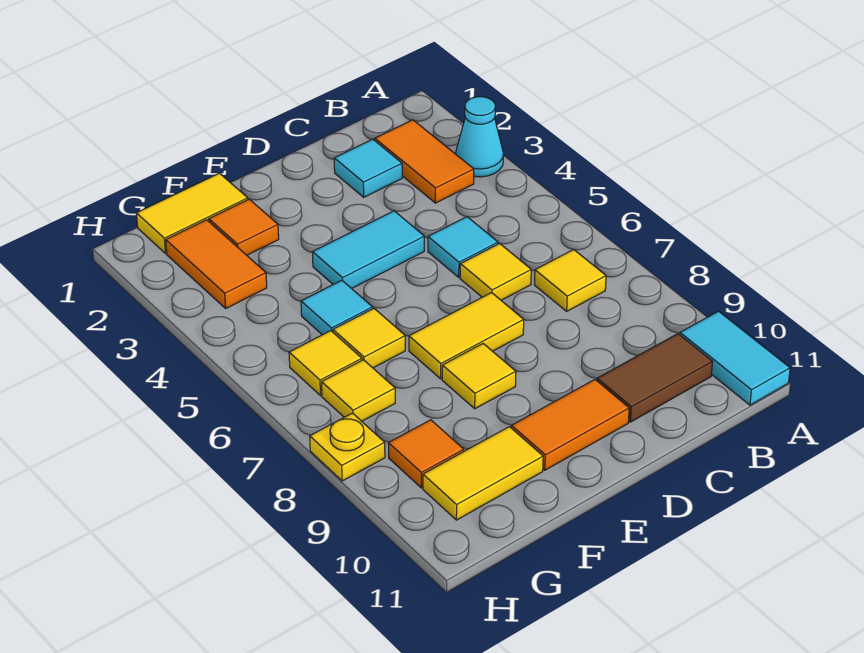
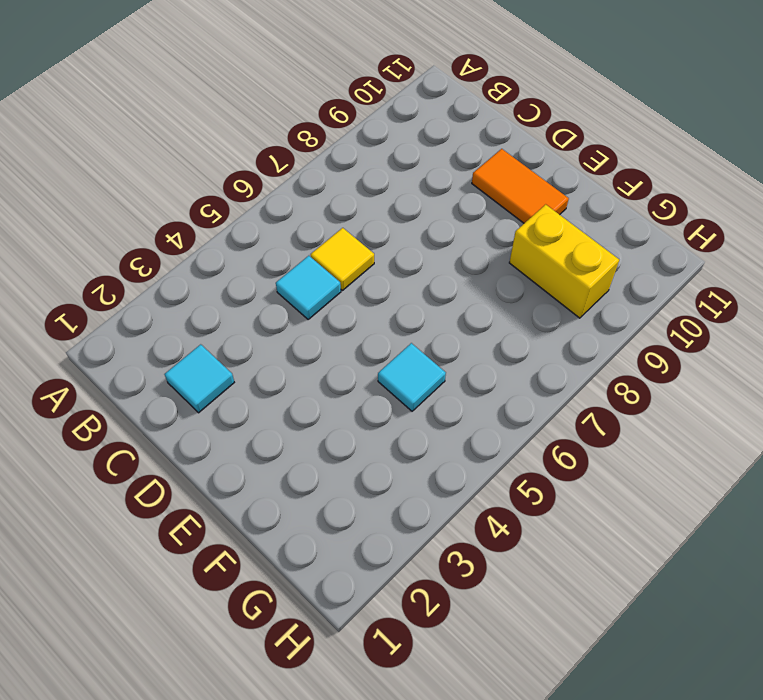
yellow brick F9:G9 level 1 -> orange tile G9 level 1
none -> cyan cone A3 level 1
none -> cyan tile A10:A11 level 1
none -> orange tile B2:B3 level 1

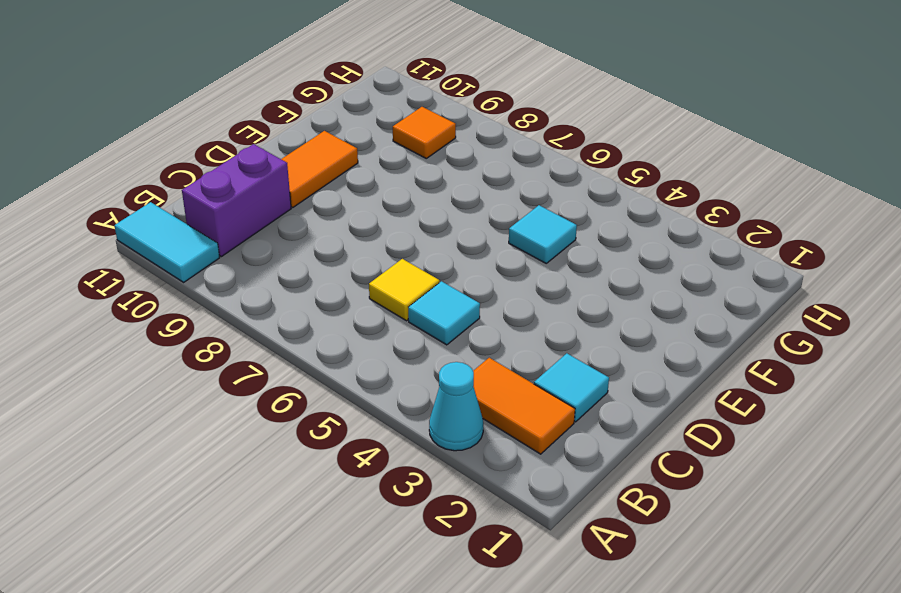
purple brick B10:C10 level 1 -> brown tile B10:C10 level 1
none -> yellow tile B7 level 1
none -> cyan tile D4:E4 level 1
none -> yellow tile D7:E7 level 1

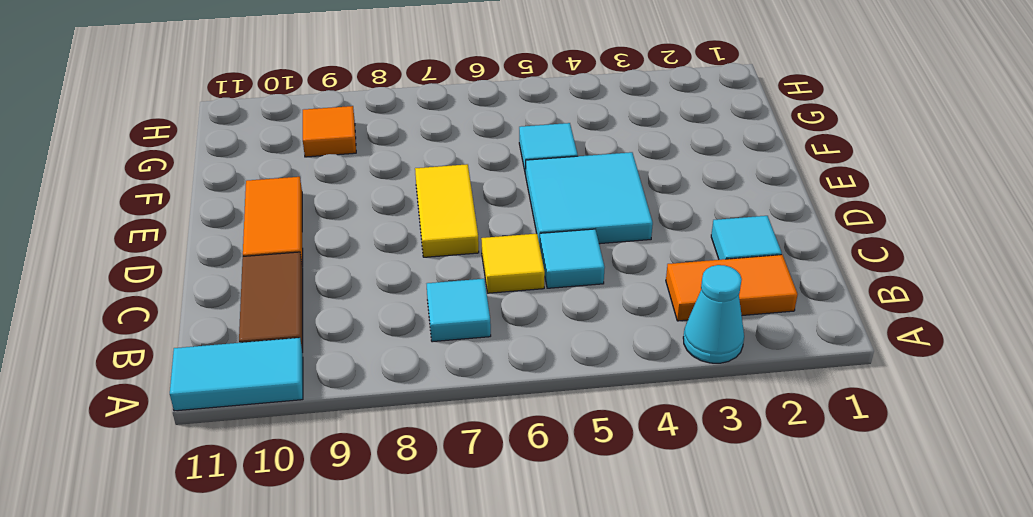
cyan tile B7 level 1 -> yellow tile B7 level 1
cyan tile D4:E5 level 1 -> cyan tile D4:E4 level 1
none -> yellow tile E8 level 1
none -> yellow tile F1:G1 level 1
none -> orange tile F2 level 1

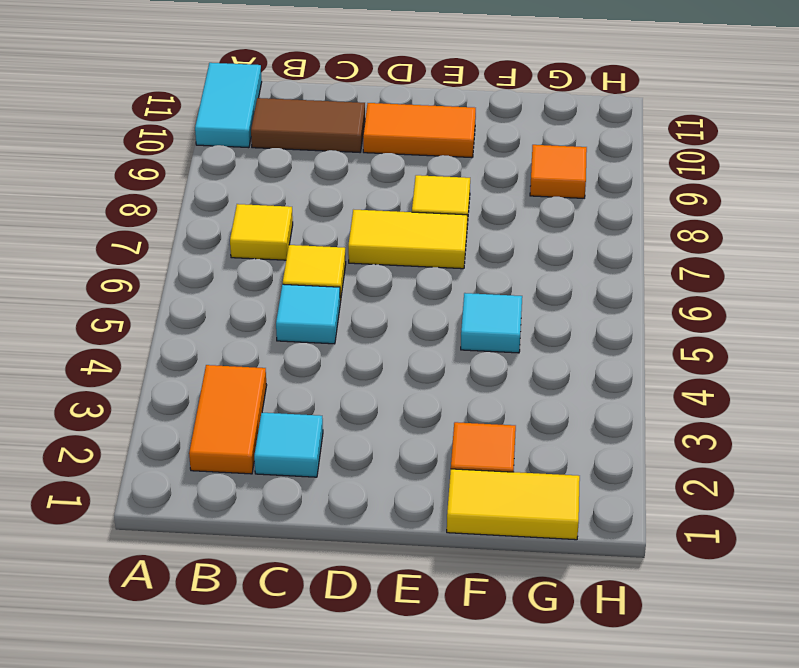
none -> cyan cone A3 level 1
none -> cyan tile D4:E4 level 1
none -> yellow tile F6 level 1

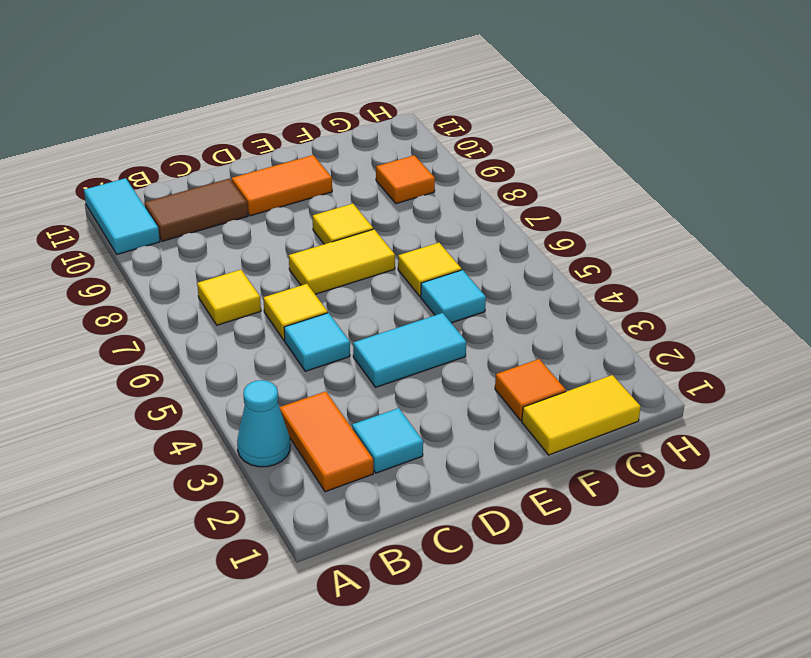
none -> yellow tile F10:G10 level 1
none -> orange tile G2:G3 level 1
none -> yellow tile G6 level 1

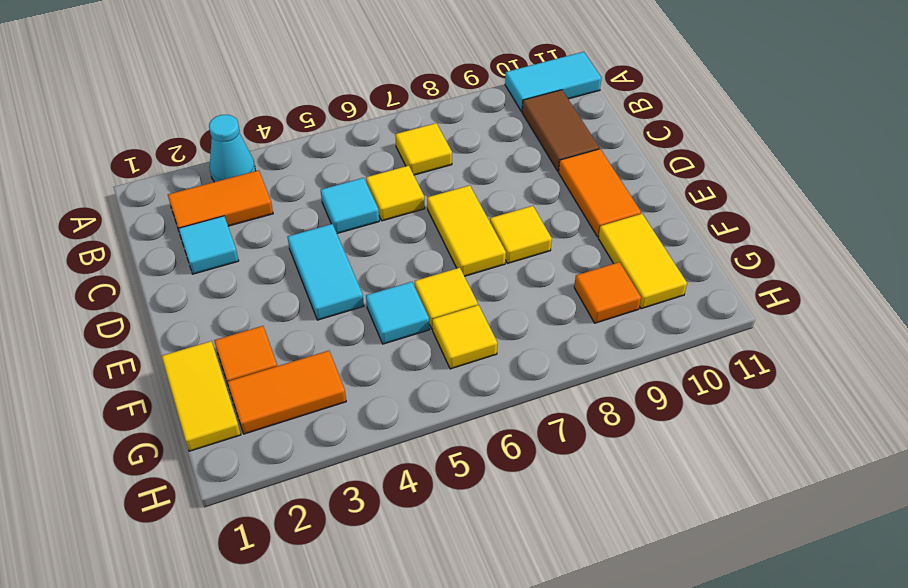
none -> yellow tile G7 level 1
none -> yellow plate H8 level 1

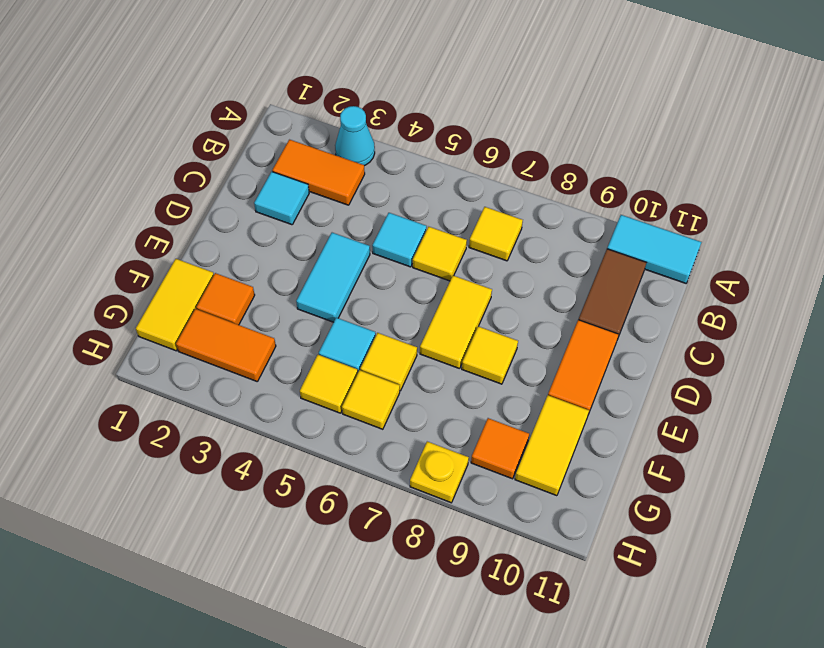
yellow tile G5 level 1 -> yellow tile G7 level 1

